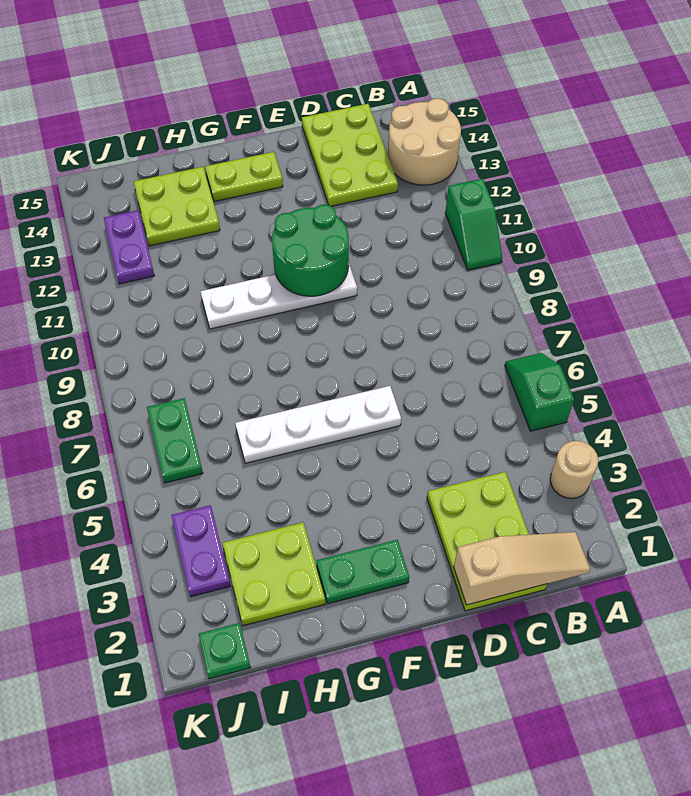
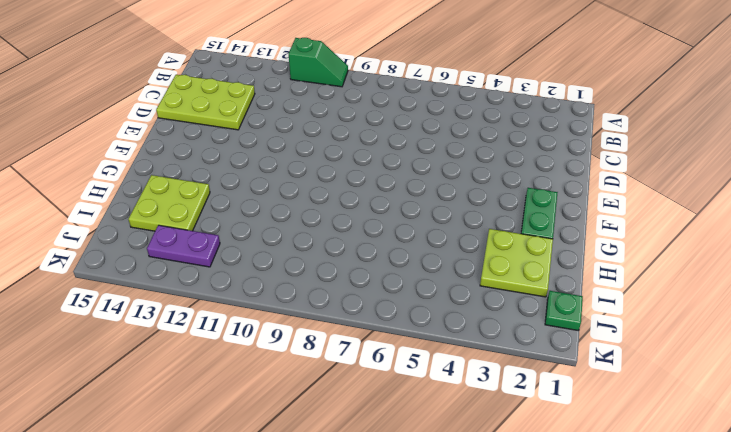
none -> tan round brick A3 level 1
none -> green slope A5:A6 level 1 top 5
none -> tan round brick A13:B14 level 1

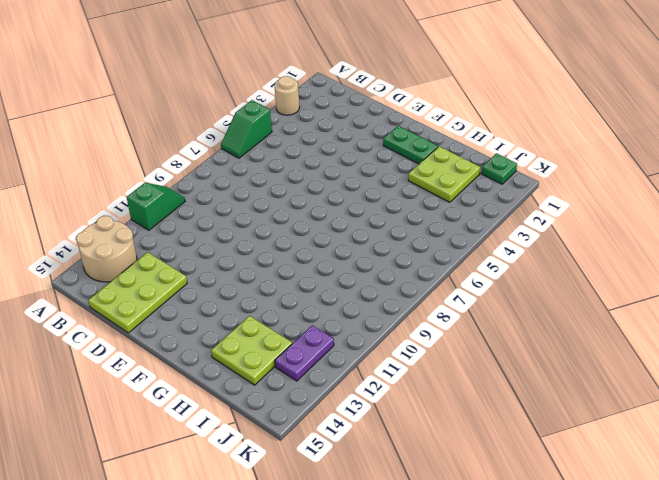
none -> lime plate C1:D3 level 1
none -> white plate E6:H6 level 1
none -> white plate E10:H10 level 1

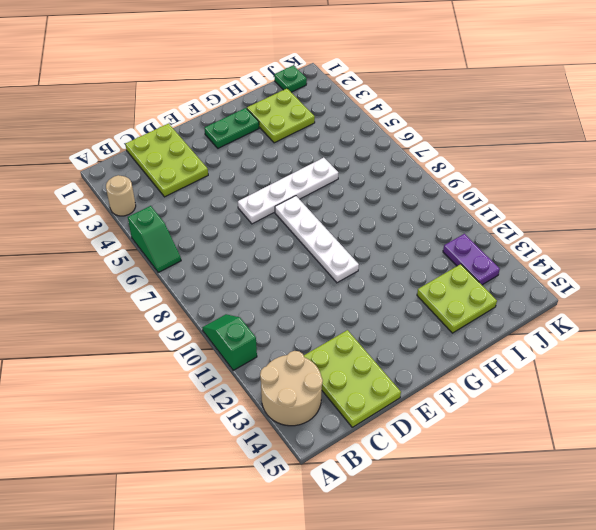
white plate F7:F10 level 1 -> white plate E10:H10 level 1
none -> lime plate F14:G14 level 1
none -> purple plate J3:J4 level 1
none -> green plate J6:J7 level 1

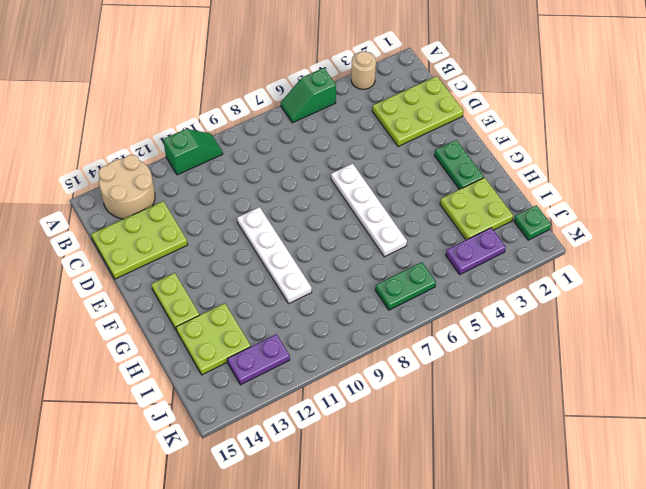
none -> tan slope B1:D1 level 2 top D
none -> green round brick E10:F11 level 2

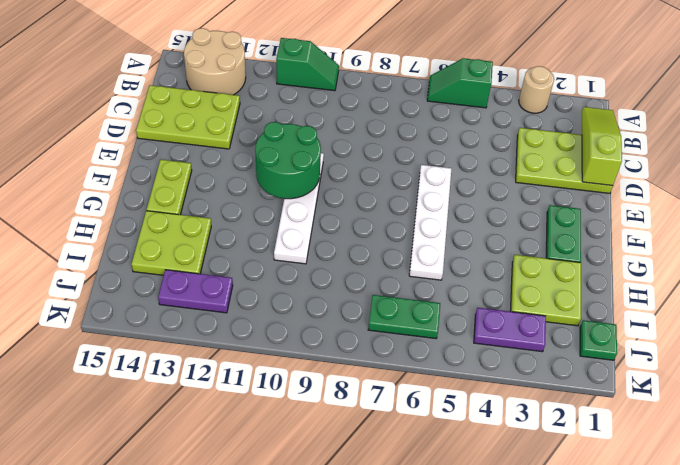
lime slope B1:D1 level 2 top D -> tan slope B1:D1 level 2 top D

